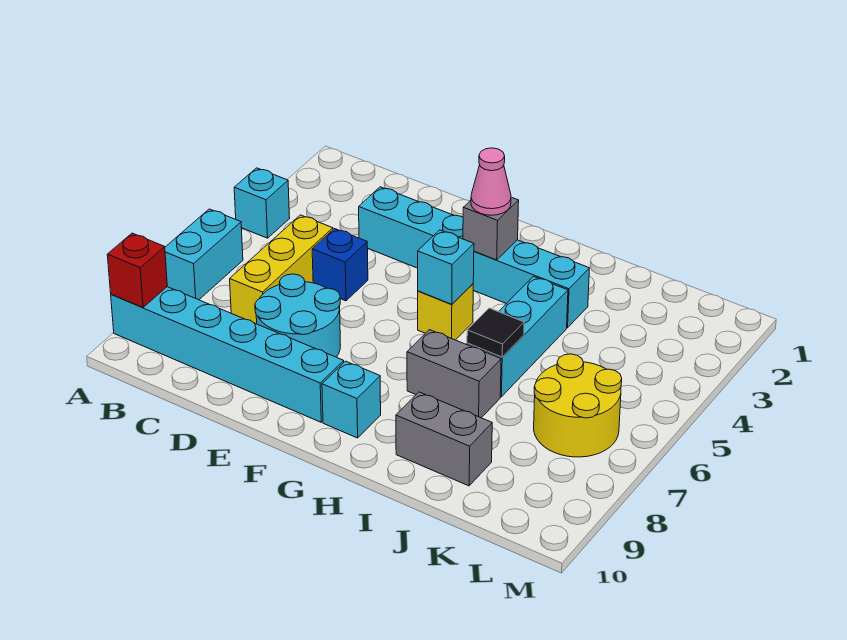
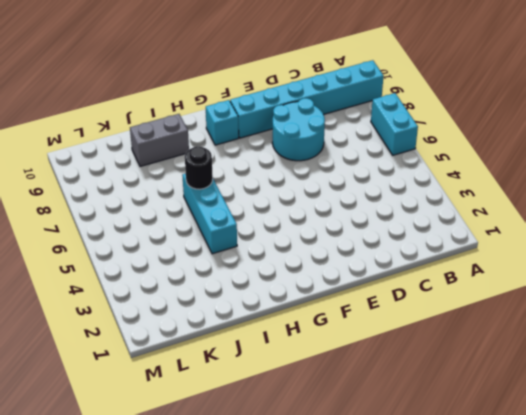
black round brick I6 level 2 -> black tile I6 level 2
none -> cyan brick A4 level 1
none -> yellow brick C5:C7 level 1
none -> cyan brick D3:I3 level 1

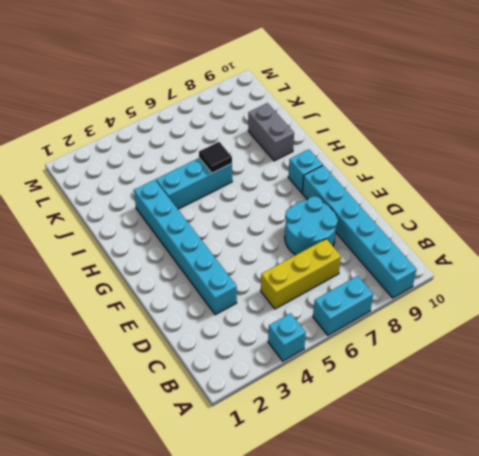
none -> blue brick D5 level 1
none -> yellow brick G5 level 1
none -> grey brick H7:I7 level 1

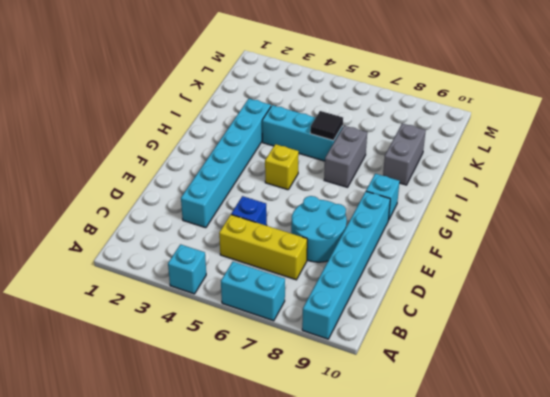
none -> yellow round brick K6:L7 level 1
none -> red brick A9 level 2
none -> grey brick G3 level 2

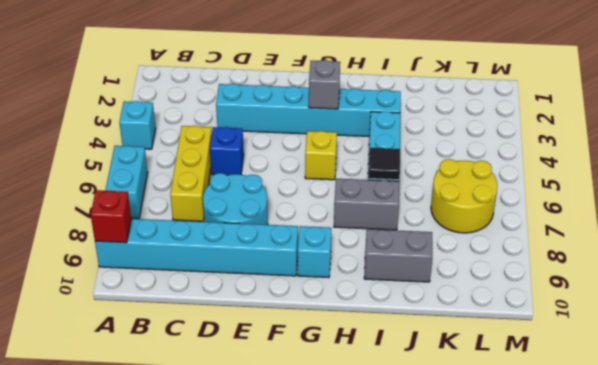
none -> cyan brick G5 level 2
none -> pink cone G3 level 3

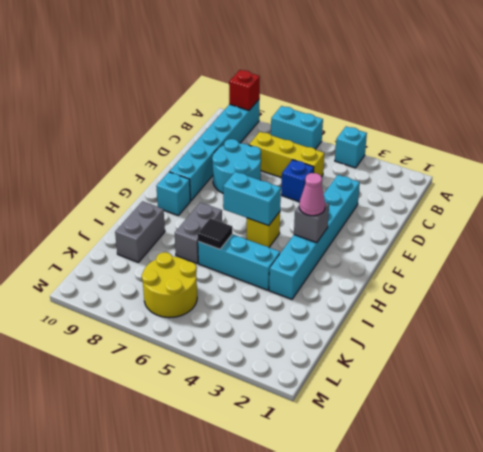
cyan brick G5:G6 level 2 -> cyan brick G5 level 2

